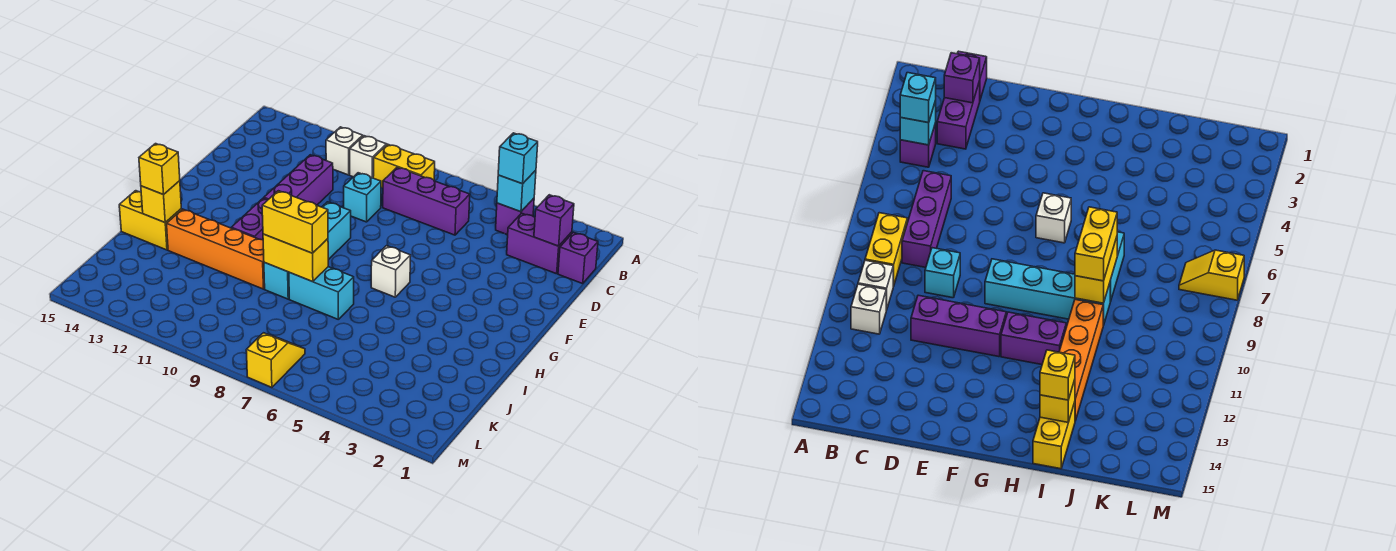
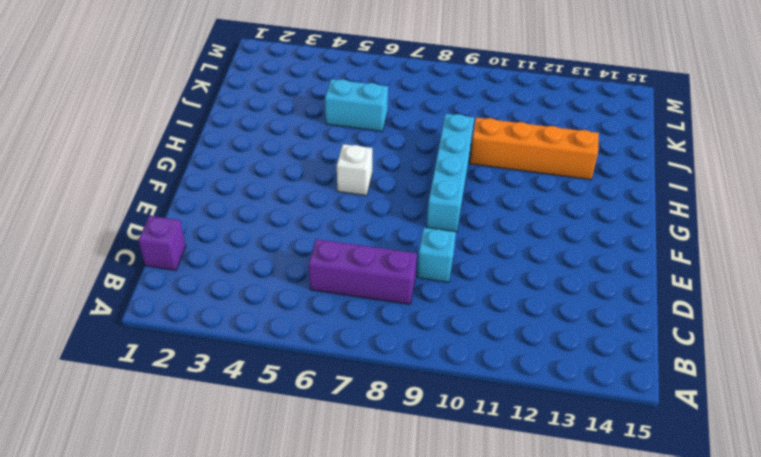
cyan brick J5:J6 level 1 -> cyan brick I7:I8 level 1
none -> purple brick B4 level 1
none -> yellow brick B8:B9 level 1
none -> white brick B10 level 1

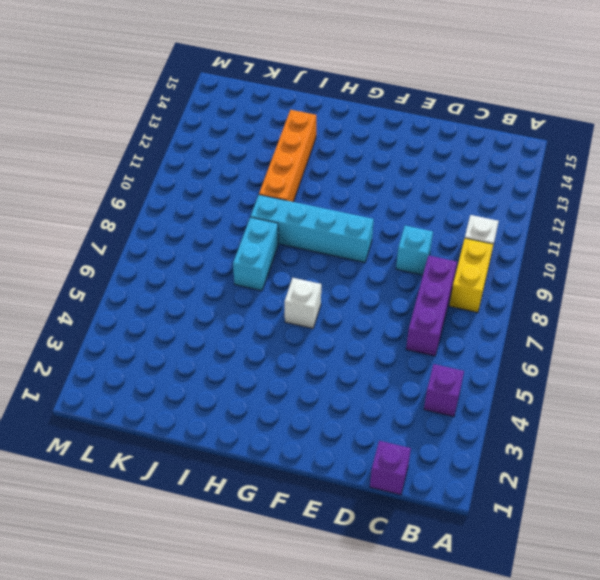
none -> white brick B11 level 1
none -> purple brick C2:C3 level 1
none -> purple brick D11:F11 level 1

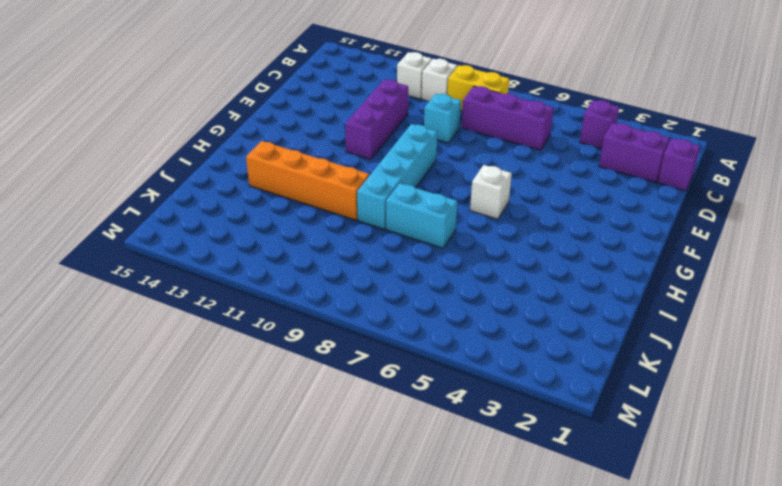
none -> purple brick G11:H11 level 1
none -> yellow brick I14:I15 level 1
none -> yellow slope L7:M7 level 1 top M

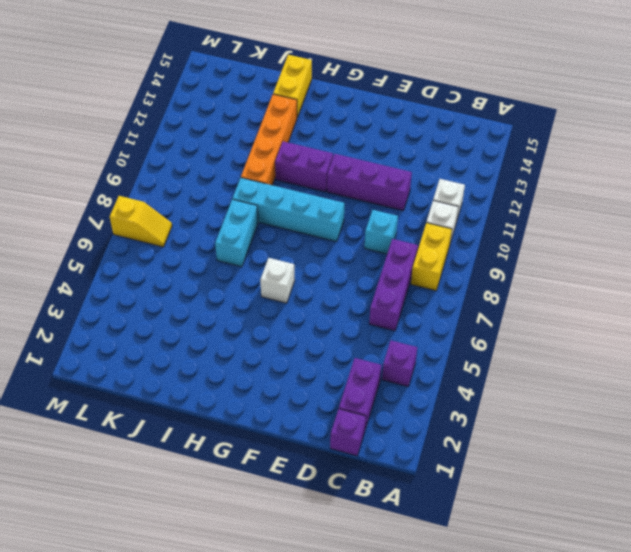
none -> cyan brick B4 level 2
none -> purple brick C2 level 2
none -> yellow brick I8:I9 level 2

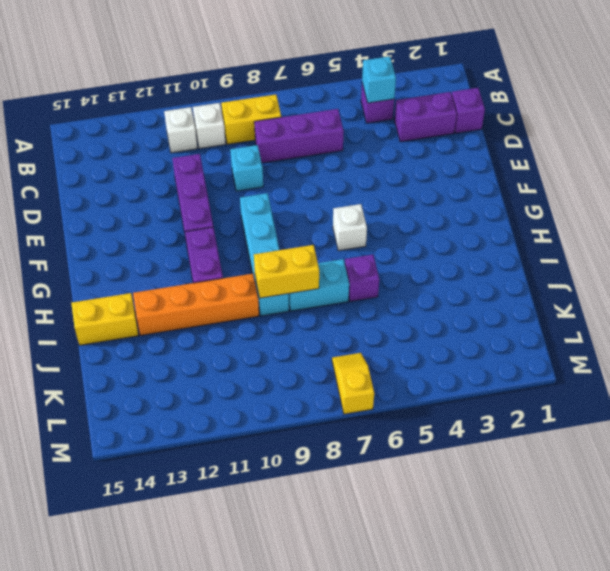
purple brick I6 level 1 -> purple brick C2 level 2
none -> yellow brick I14 level 2
none -> cyan brick B4 level 3
none -> yellow brick I8:I9 level 3

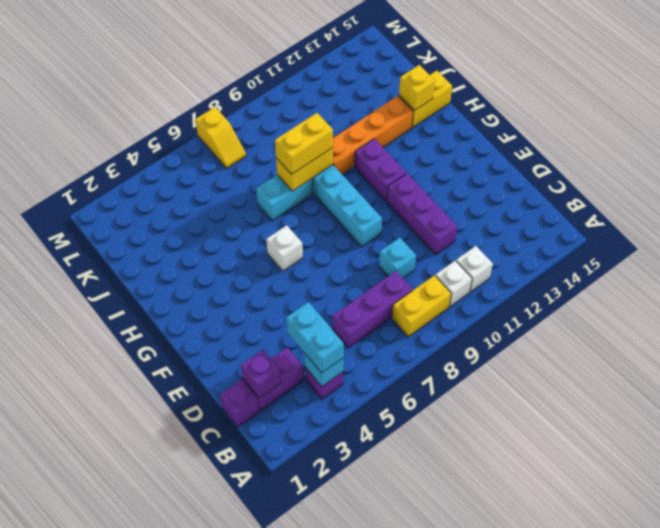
cyan brick B4:C4 level 3 -> cyan brick B4 level 3
none -> yellow brick I14 level 3

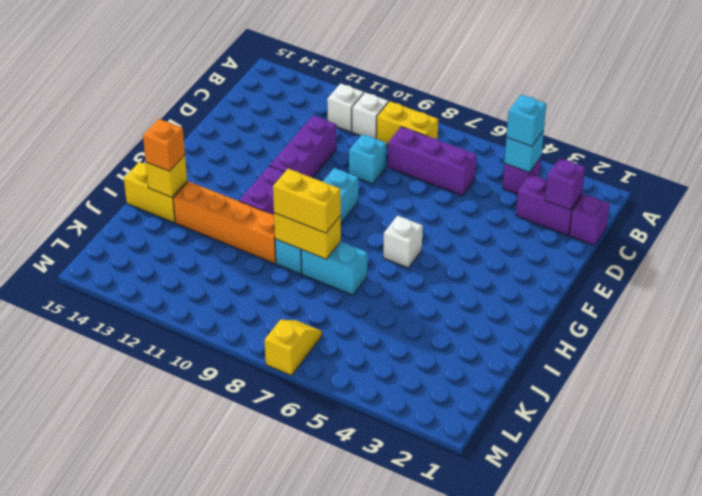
orange brick I14 level 3 -> yellow brick I14 level 3

